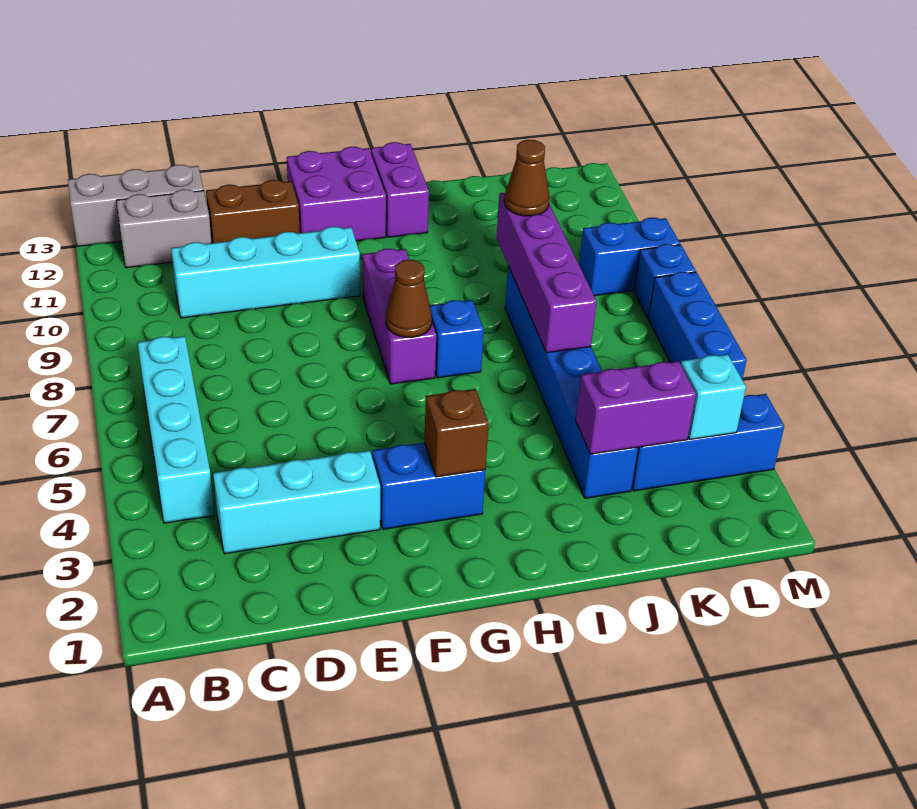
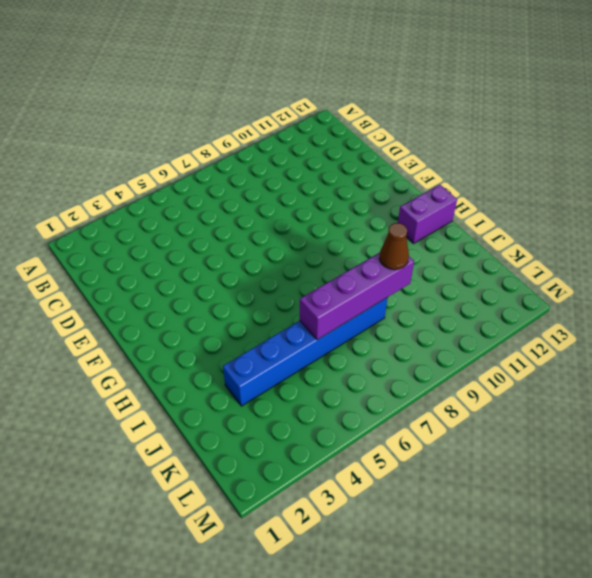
none -> grey brick A13:C13 level 1
none -> cyan brick B4:B7 level 1
none -> grey brick B12:C12 level 1

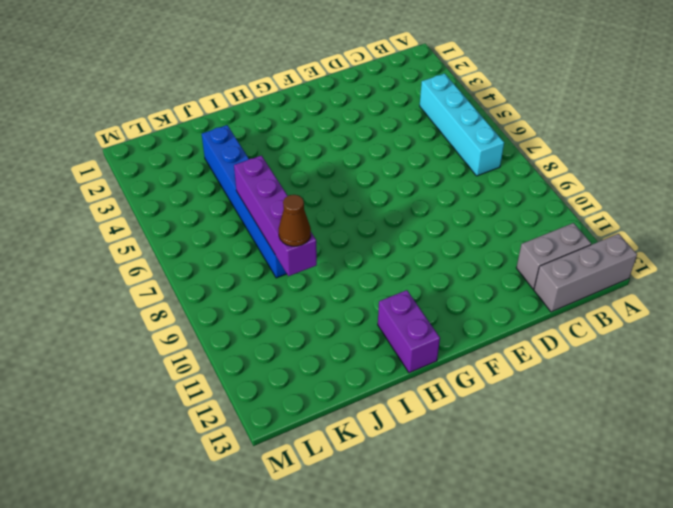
none -> cyan brick C3:E3 level 1
none -> cyan brick C10:F10 level 1
none -> brown brick D12:E12 level 1

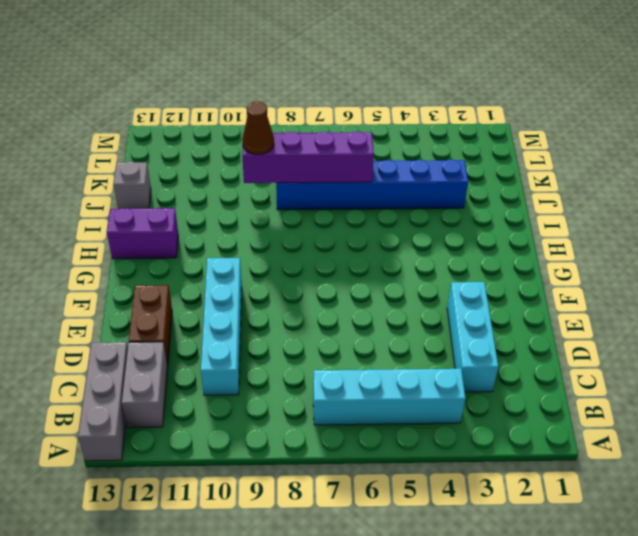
grey brick J13 level 1 -> none
none -> blue brick F3:G3 level 1
none -> purple brick F12:G13 level 1
none -> purple brick G7:G9 level 1

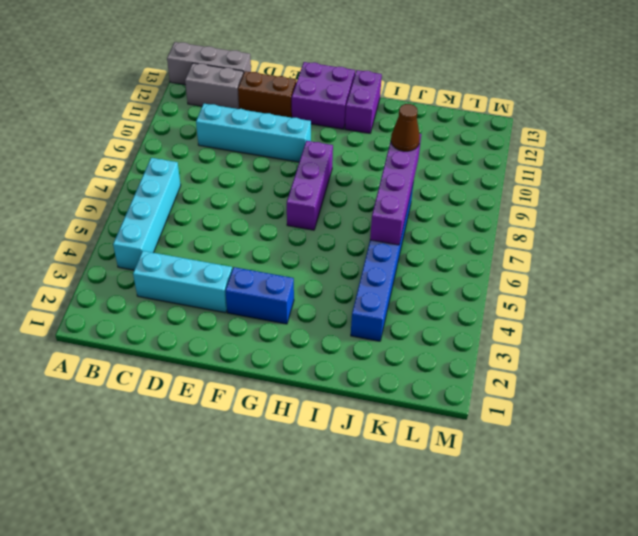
none -> blue brick H7 level 1
none -> blue brick K3:M3 level 1
none -> blue brick L9:M9 level 1

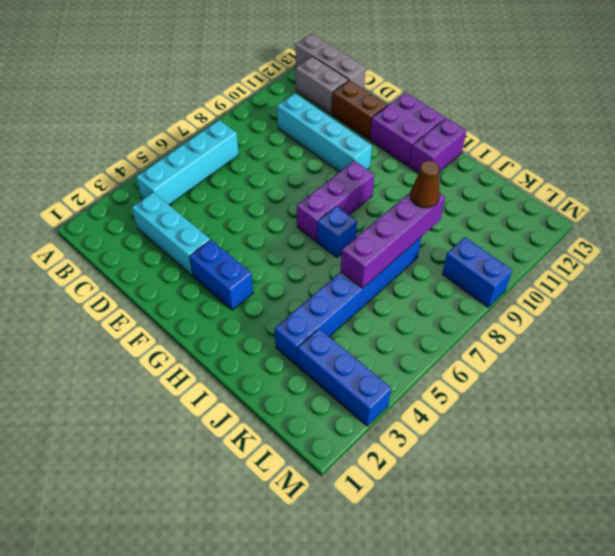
none -> blue brick M5:M7 level 1
none -> blue brick M8 level 1
none -> brown brick G3 level 2

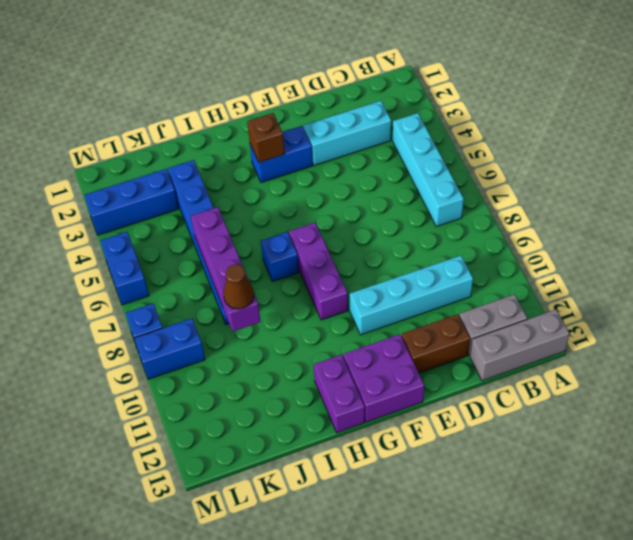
blue brick M5:M6 level 1 -> blue brick M5:M7 level 1
none -> brown cone G7 level 2
none -> purple brick J3:K3 level 2
none -> cyan brick L3 level 2

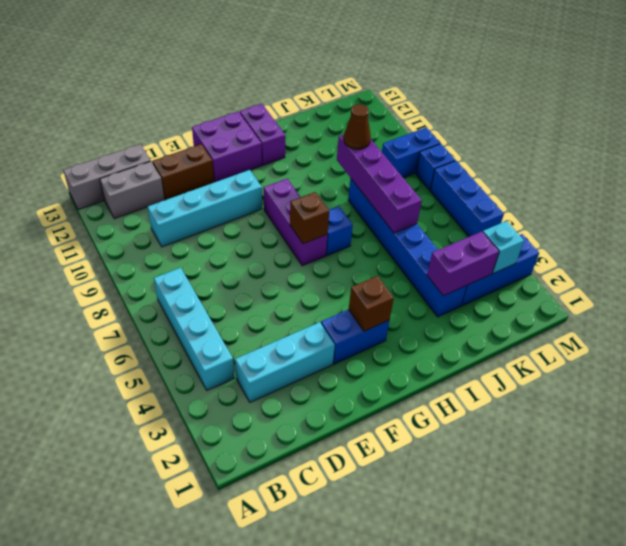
brown brick G7 level 2 -> brown cone G7 level 2

